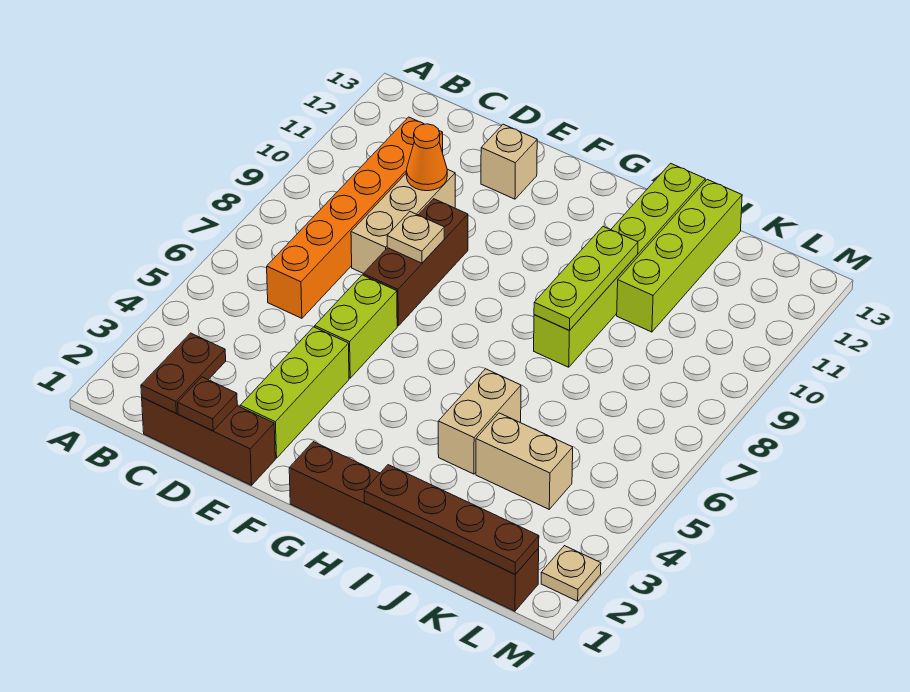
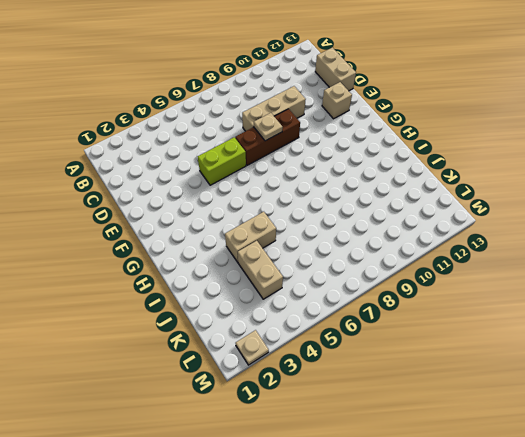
tan brick C13:D13 level 1 -> none
none -> brown brick C1:E1 level 1
none -> orange brick C6:C11 level 1
none -> lime brick E2:E4 level 1

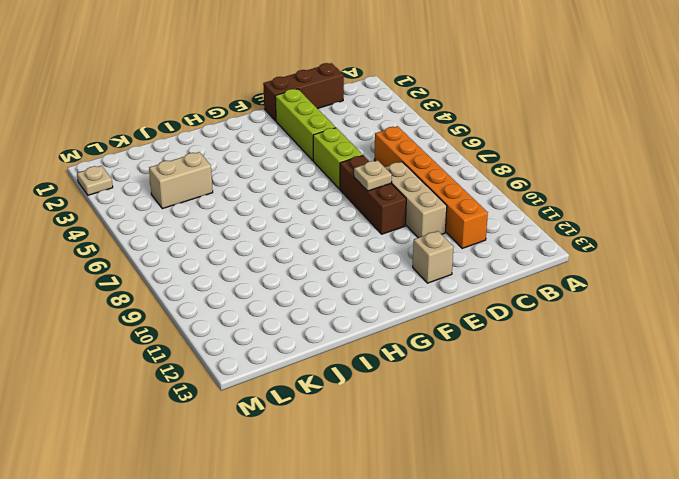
none -> brown brick G1:L1 level 1
none -> tan brick I4:I5 level 1
none -> lime brick I8:I13 level 1

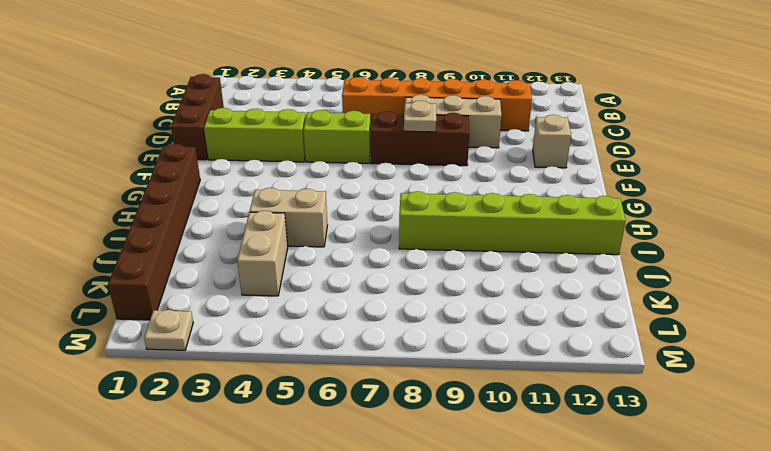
none -> lime brick J10:J13 level 1
none -> brown plate C1:C2 level 2
none -> brown plate D1 level 2

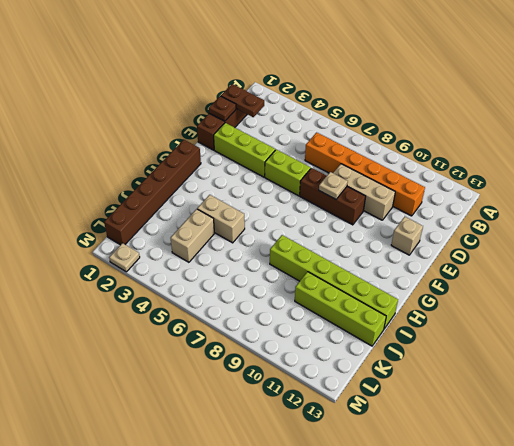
none -> orange cone D10 level 2
none -> brown plate I1:L1 level 2
none -> lime plate I8:I10 level 2

